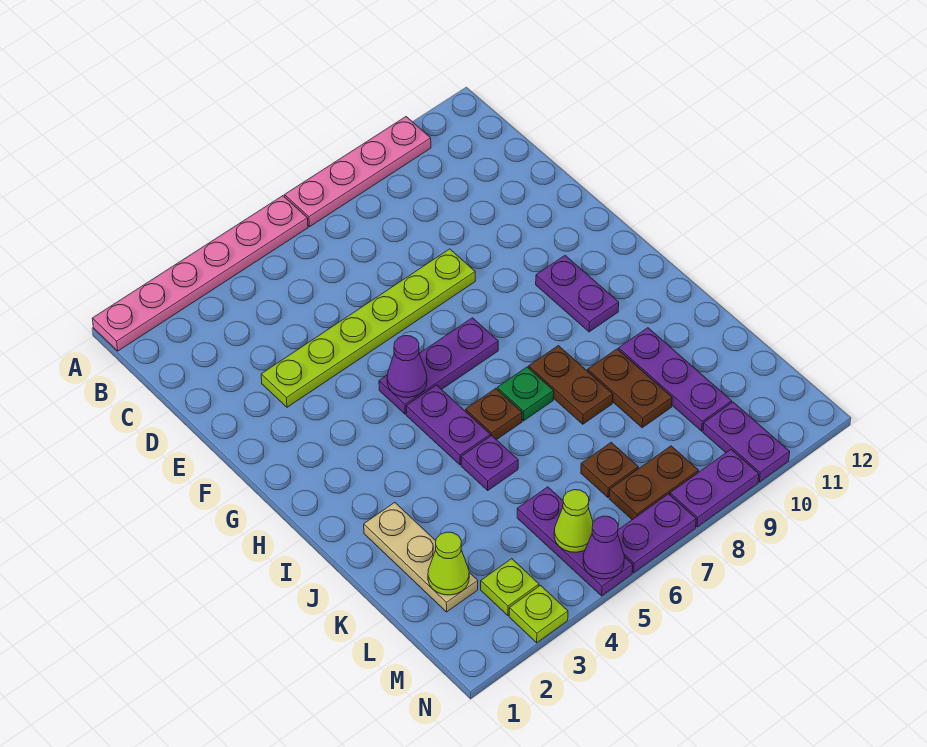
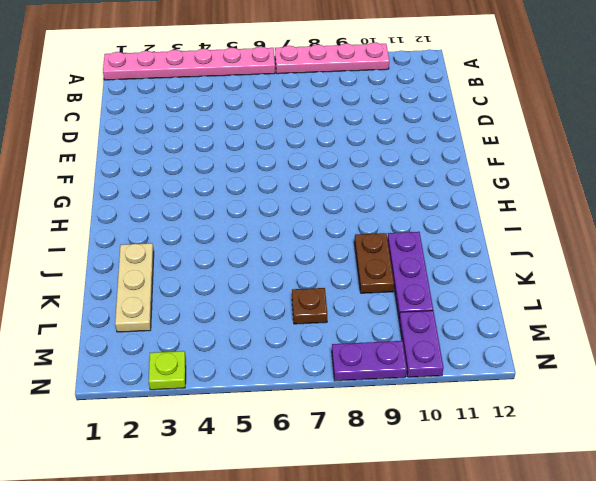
none -> lime plate E3:E8 level 1
none -> purple plate G5:G7 level 1
none -> purple plate G10:H10 level 1

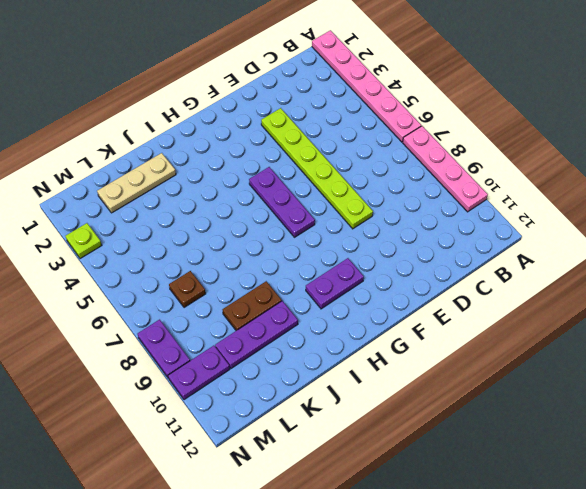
none -> purple plate H5:I5 level 1
none -> brown plate I6 level 1
none -> green plate I7 level 1

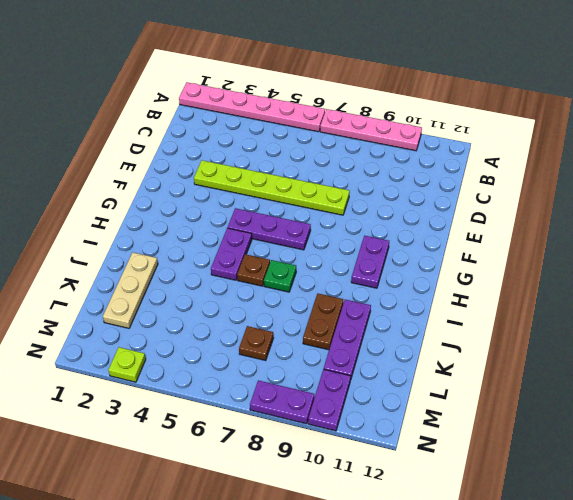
none -> brown plate I8:J8 level 1
none -> purple plate J5 level 1
none -> purple plate L5:N5 level 1

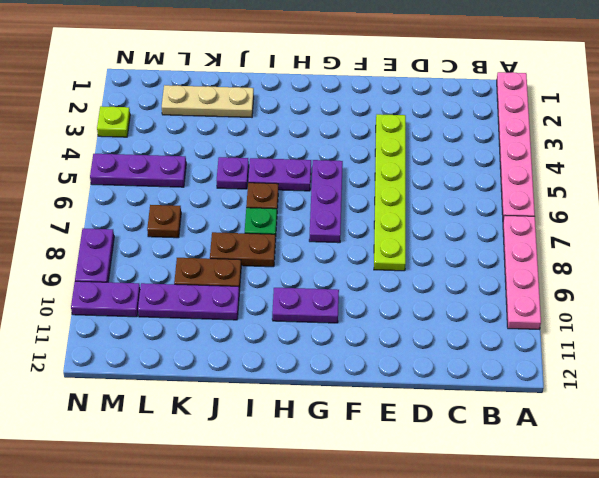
none -> lime plate M3 level 1
none -> brown plate M7:M8 level 1
none -> purple plate N6:N7 level 1

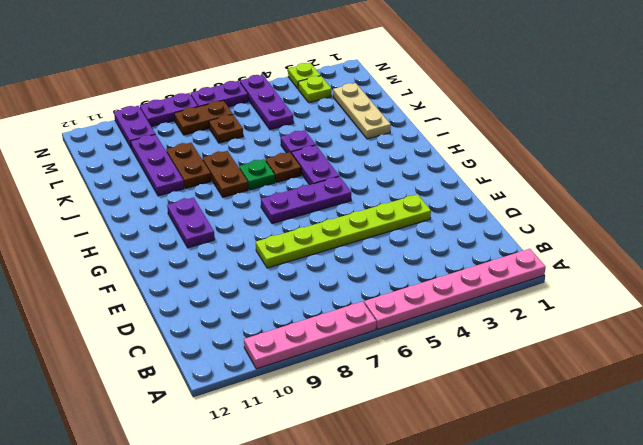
none -> purple cone G5 level 2
none -> lime cone L2 level 2
none -> lime cone M5 level 2

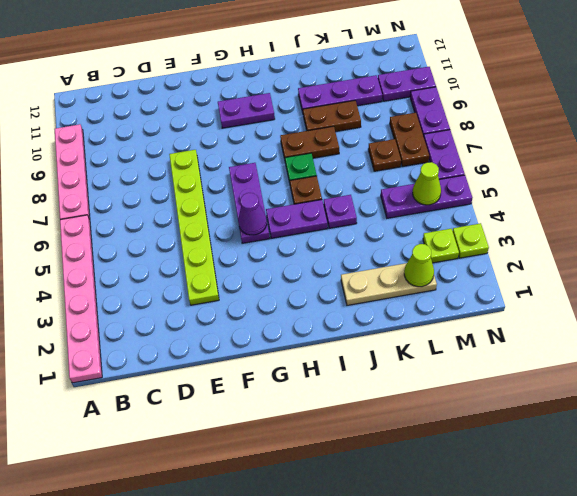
none -> purple cone N5 level 2

